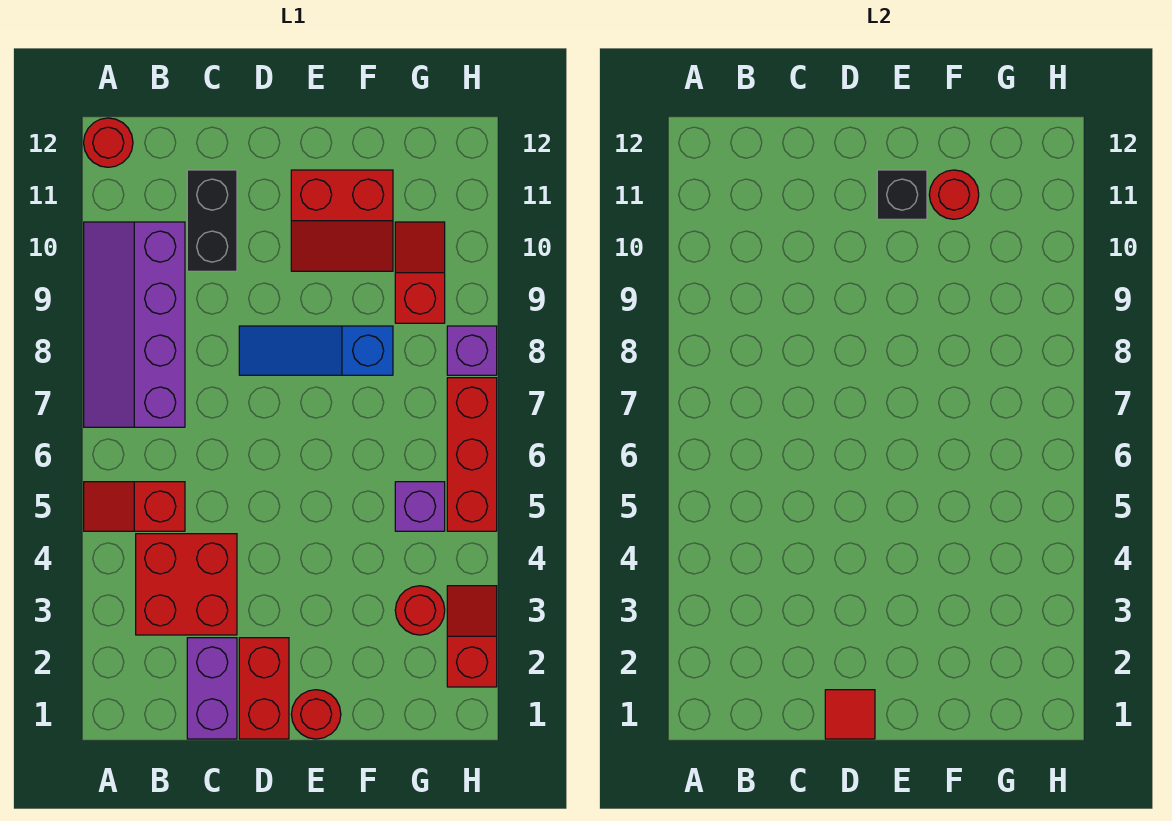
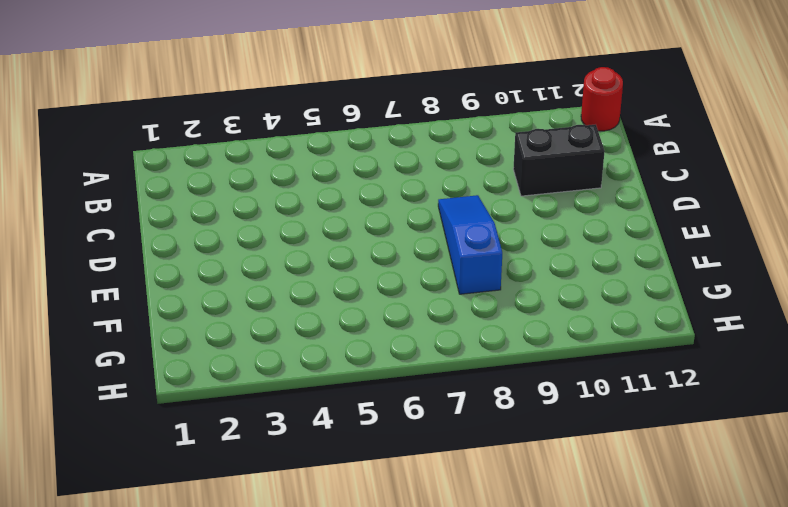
none -> red slope A5:B5 level 1 top B
none -> purple slope A7:B10 level 1 top B
none -> red brick B3:C4 level 1

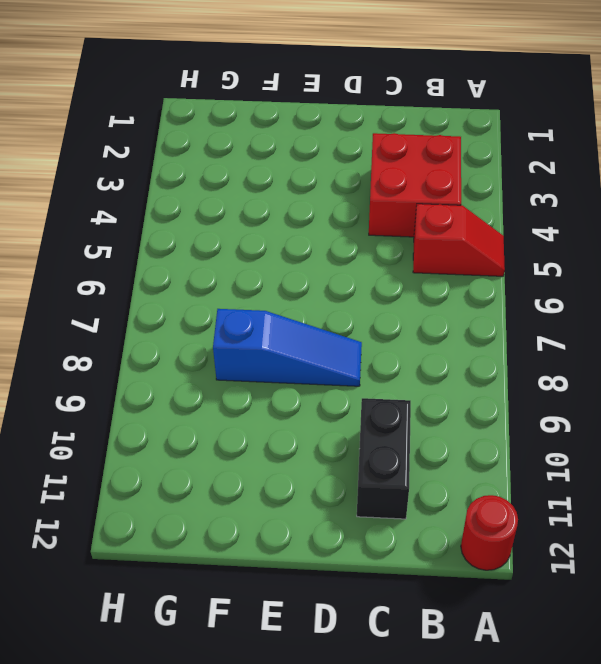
none -> purple slope A7:B10 level 1 top B
none -> purple brick C1:C2 level 1
none -> red brick D1:D2 level 1

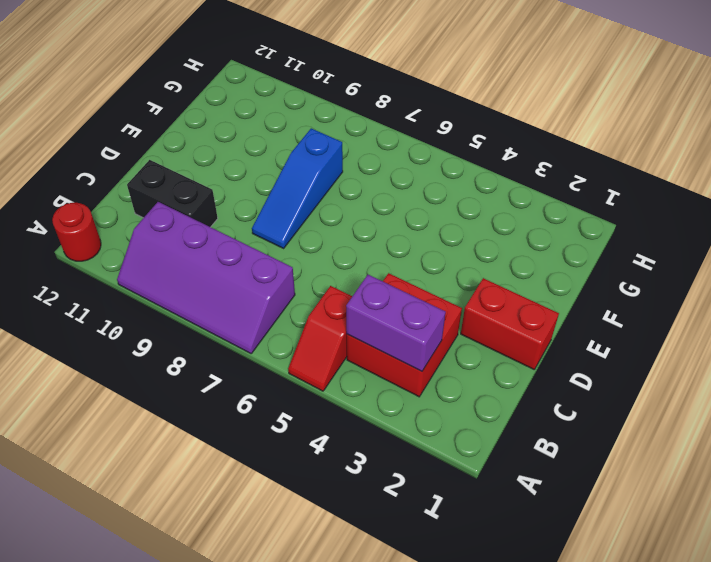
purple brick B3:B4 level 2 -> purple brick C1:C2 level 1
none -> red round brick E1 level 1
none -> red slope E10:F11 level 1 top 11
none -> red round brick G3 level 1

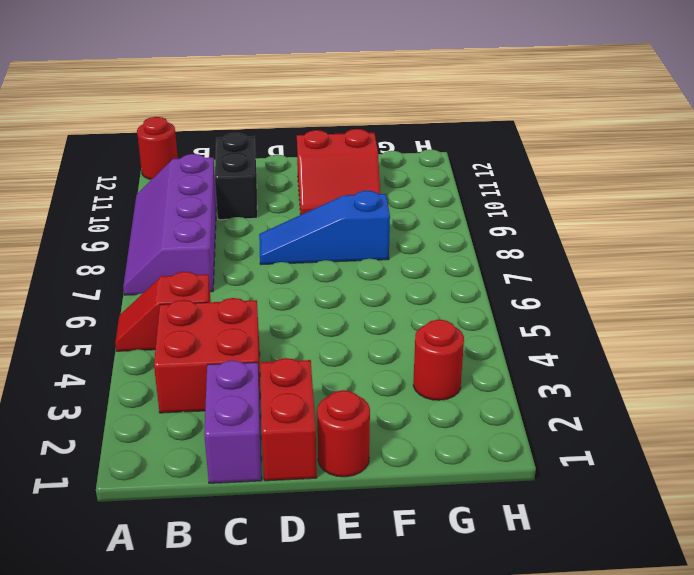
none -> purple brick G5 level 1
none -> red slope G9:G10 level 1 top 9
none -> red slope H2:H3 level 1 top 2

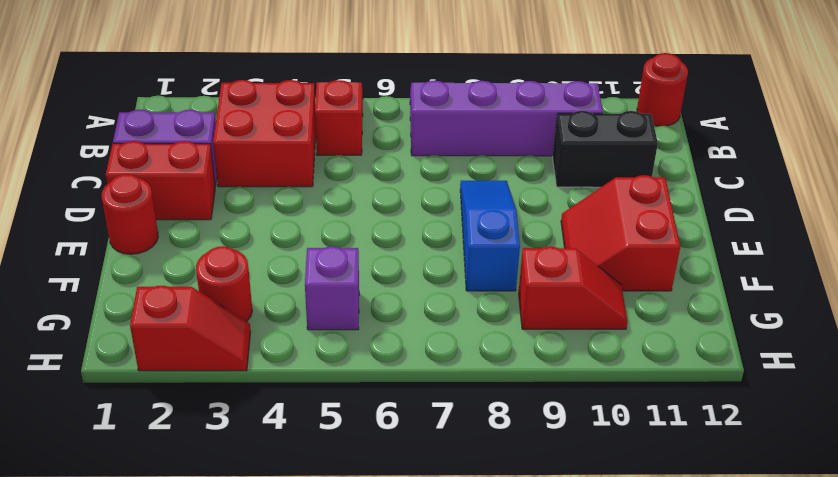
none -> red brick H5:H7 level 1
none -> purple brick H8 level 1
none -> red tile D1 level 2

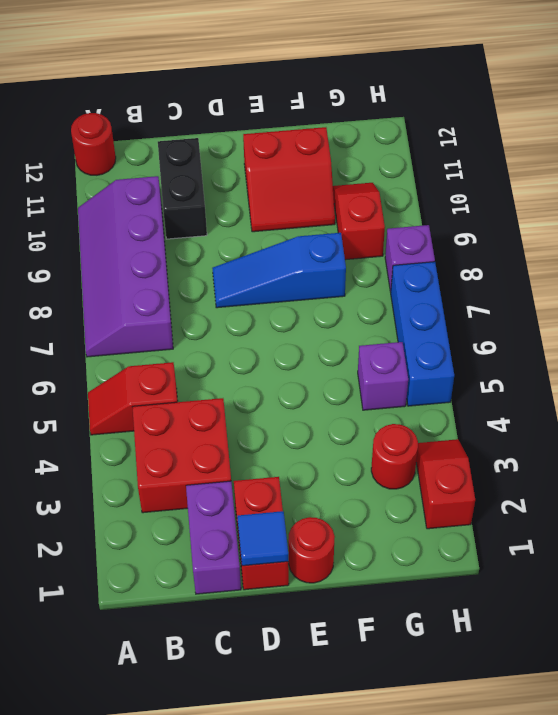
blue tile D1 level 2 -> red tile D1 level 2
blue brick H5:H7 level 1 -> red brick H5:H7 level 1
none -> black brick E11 level 2
none -> red round brick F11 level 2

